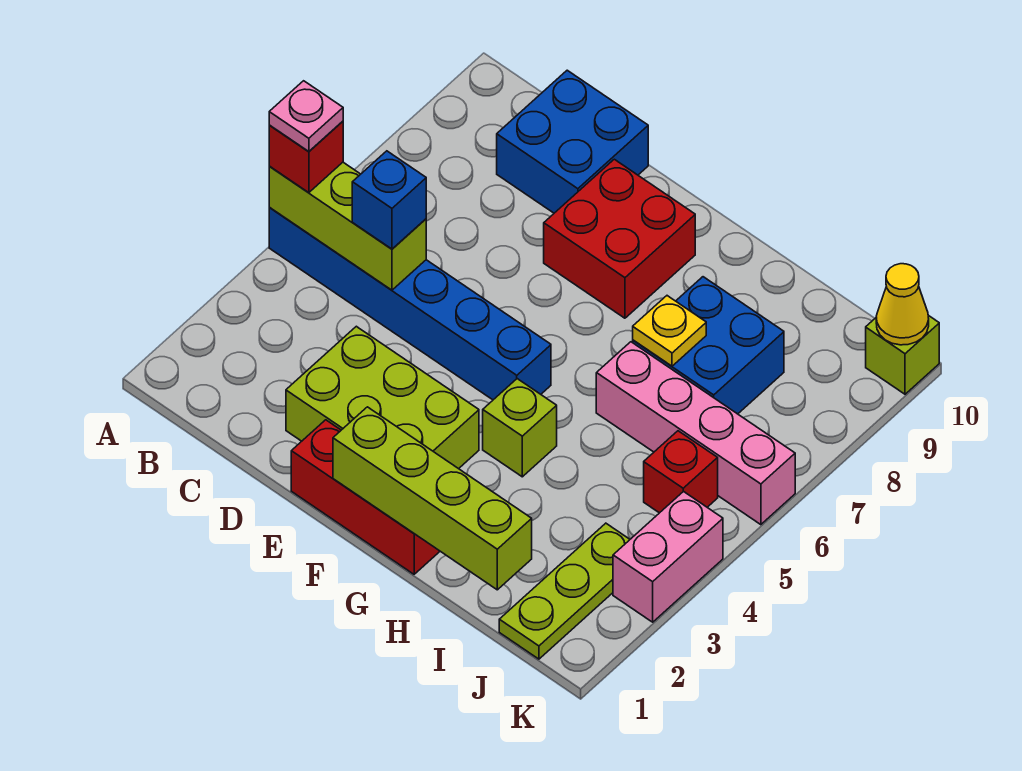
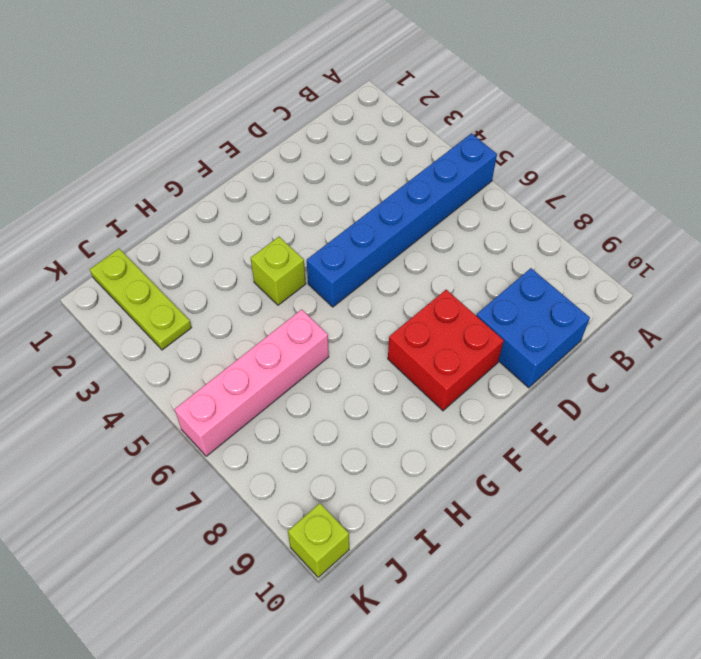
none -> lime brick D2:F3 level 1
none -> red brick E1:G1 level 1
none -> blue brick H7:I8 level 1

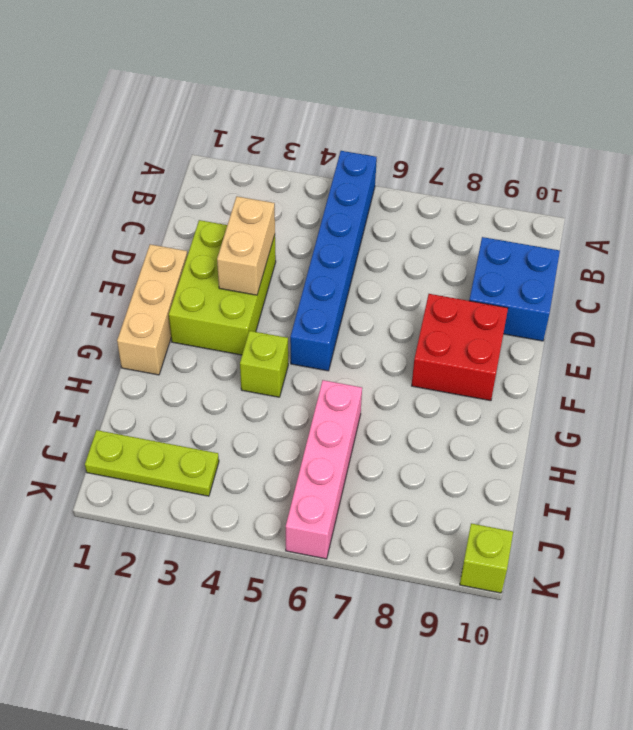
tan brick D3:E3 level 2 -> none
tan brick E1:G1 level 1 -> red brick E1:G1 level 1
none -> blue brick H7:I8 level 1
none -> red brick J5 level 1
none -> pink brick K3:K4 level 1

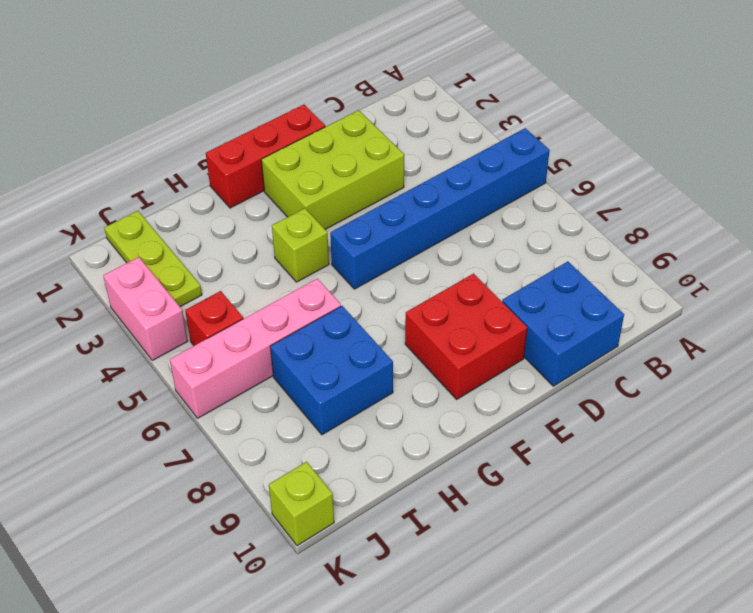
none -> lime brick A5:C5 level 2
none -> lime brick F1:I1 level 2
none -> yellow plate H7 level 2

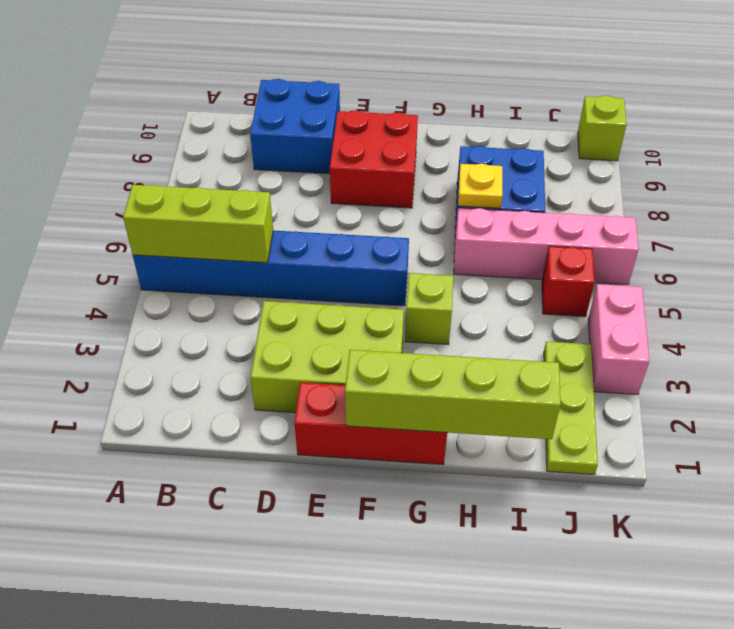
none -> yellow cone K10 level 2
none -> red brick A5 level 3
none -> blue brick C5 level 3

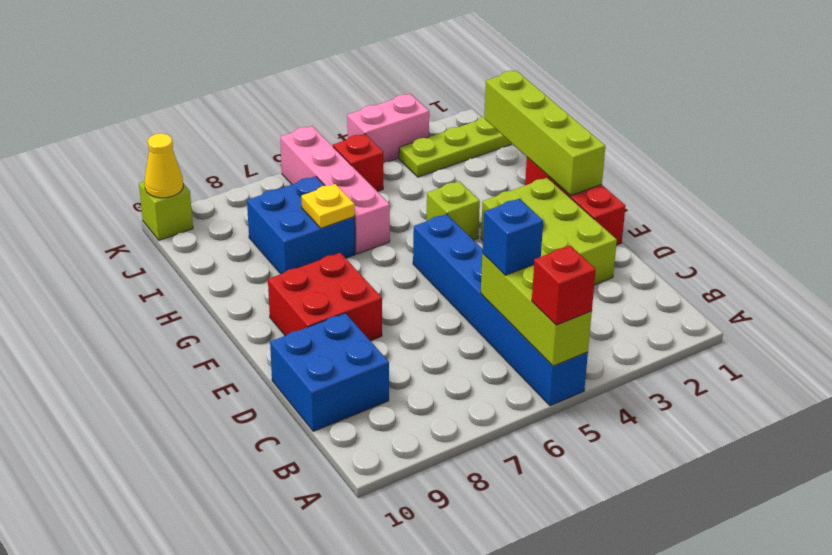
none -> pink plate A5 level 4

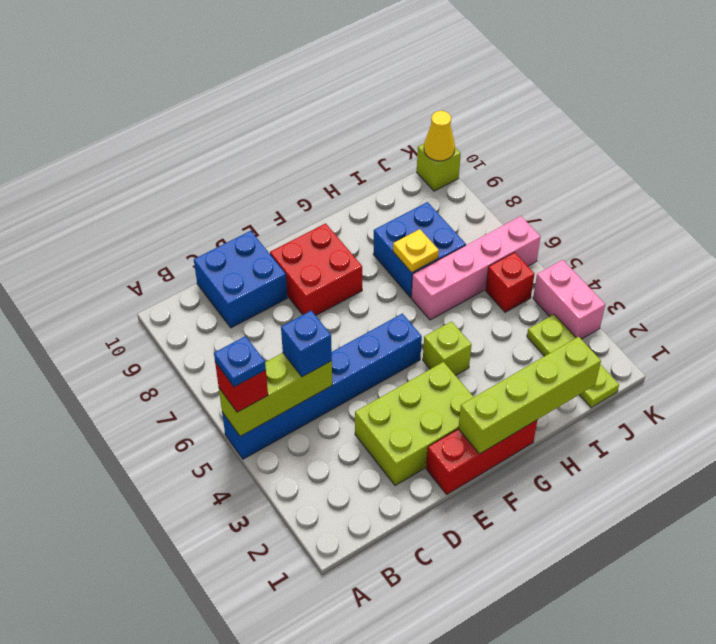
blue plate A5 level 4 -> pink plate A5 level 4

